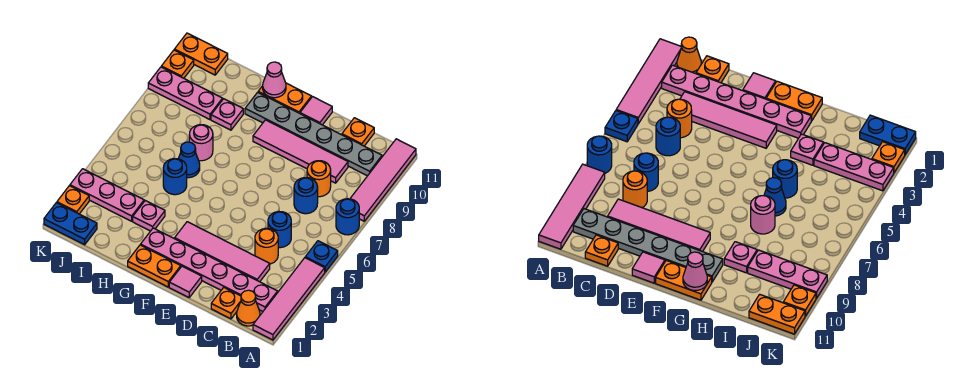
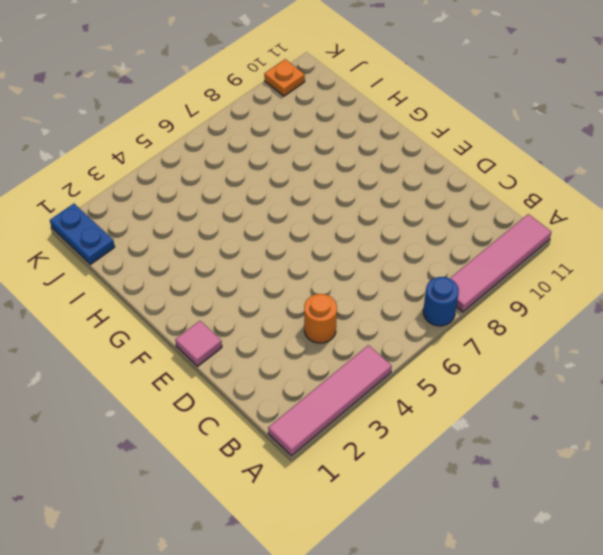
none -> blue plate A5 level 1
none -> orange cone B1 level 1
none -> pink plate B2:G2 level 1
none -> grey plate B10:G10 level 1

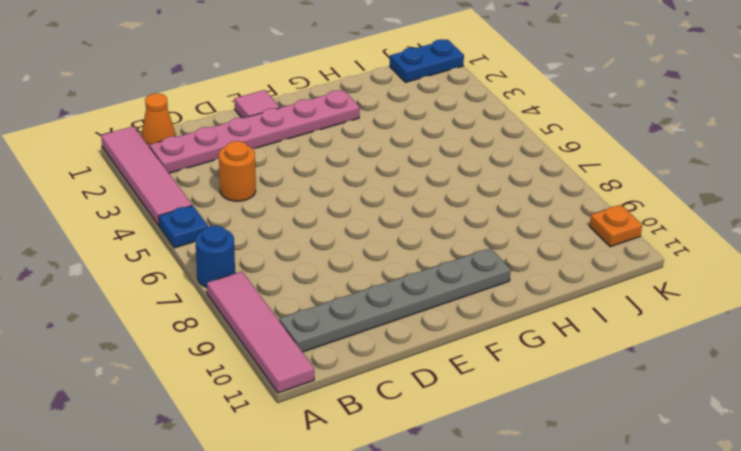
none -> orange plate C1 level 1
none -> pink tile C3:F3 level 1
none -> blue round brick C5 level 1
none -> blue round brick C7 level 1

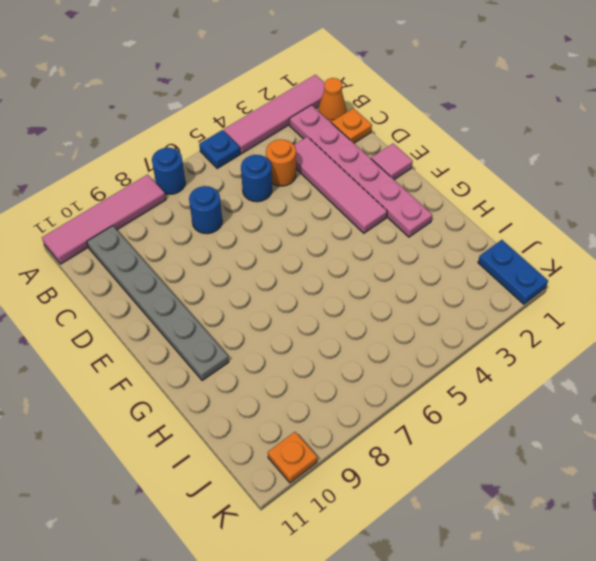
none -> orange round brick C8 level 1
none -> pink tile C9:F9 level 1
none -> orange plate C11 level 1
none -> pink tile E11 level 1

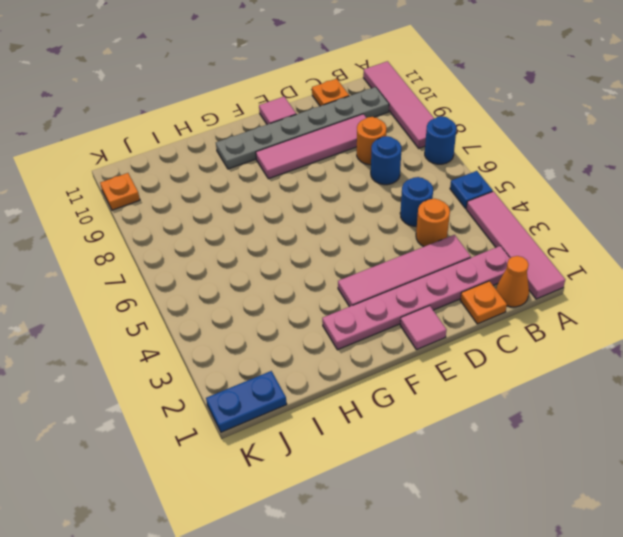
none -> orange plate F1:G1 level 1
none -> orange plate F11:G11 level 1
none -> pink plate H3 level 1
none -> blue round brick H5 level 1

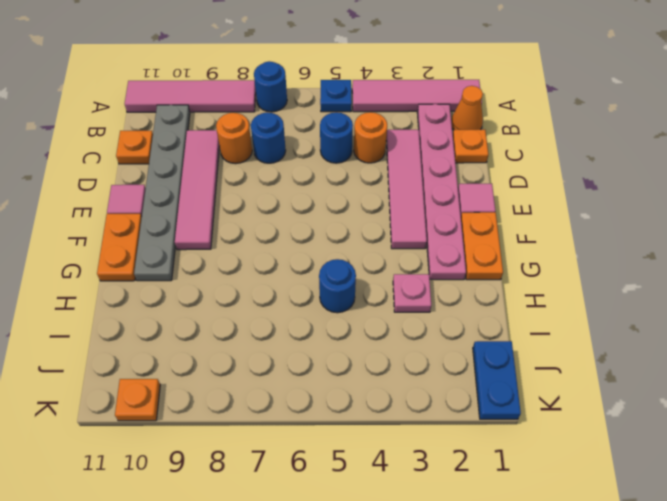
none -> blue cone H6 level 1
none -> pink round brick H7 level 1
none -> pink plate H9 level 1
none -> pink plate I3:K3 level 1

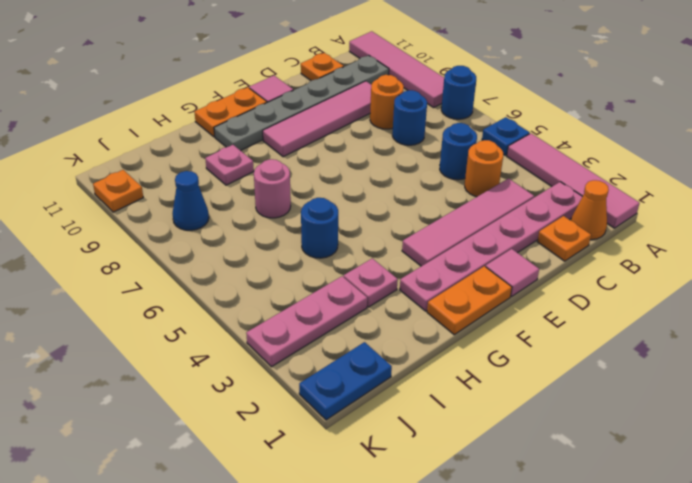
blue cone J8 level 1 -> blue cone H6 level 1
none -> pink plate I9:K9 level 1
none -> orange plate J11:K11 level 1
none -> orange plate K2 level 1
none -> pink cone G11 level 2

